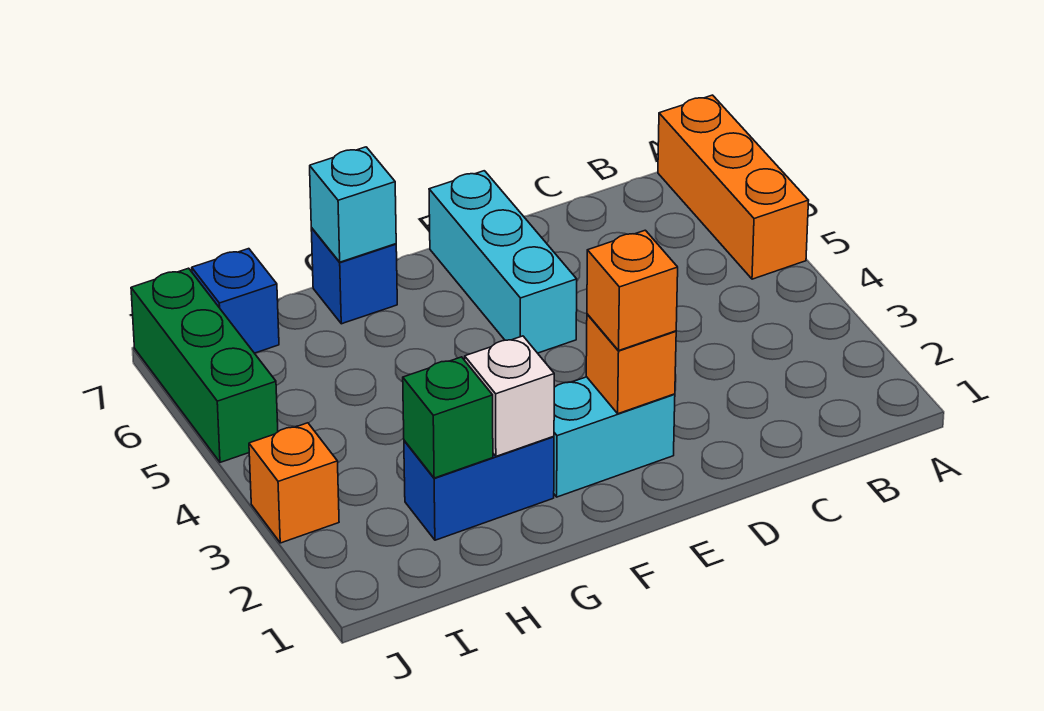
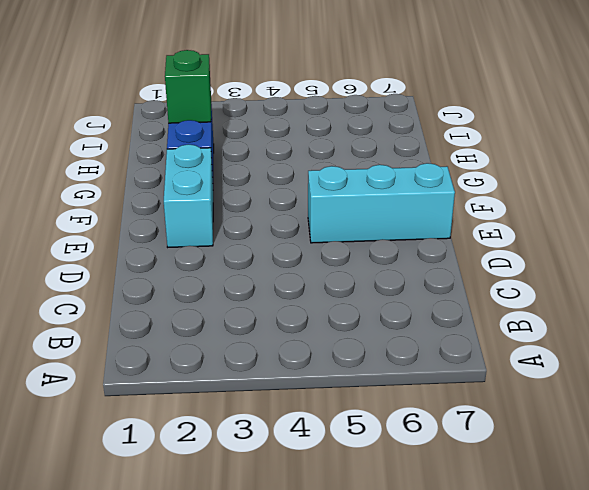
none -> orange brick A5:A7 level 1
none -> blue brick G7 level 1
none -> blue brick I7 level 1

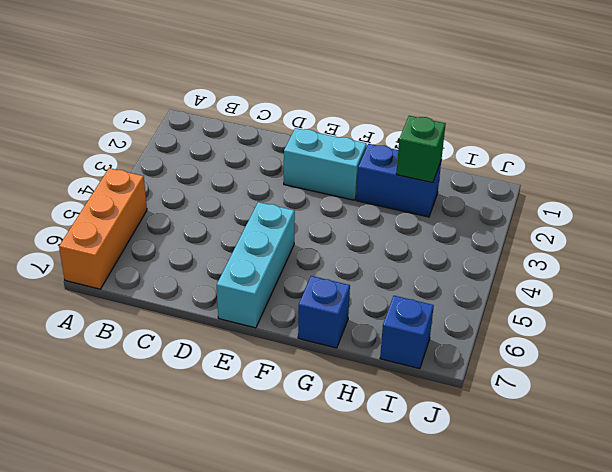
none -> orange brick J3 level 1
none -> green brick J5:J7 level 1
none -> orange brick E2 level 2

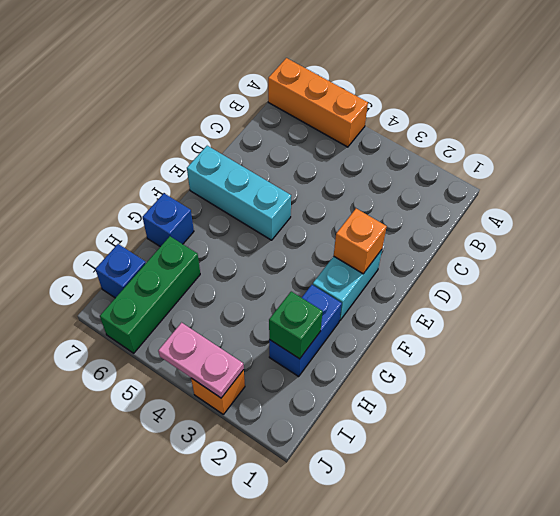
green brick H6:J6 level 1 -> green brick J5:J7 level 1
pink plate J3:J4 level 2 -> none
none -> white brick G2 level 2
none -> cyan brick G7 level 2
none -> orange brick E2 level 3

